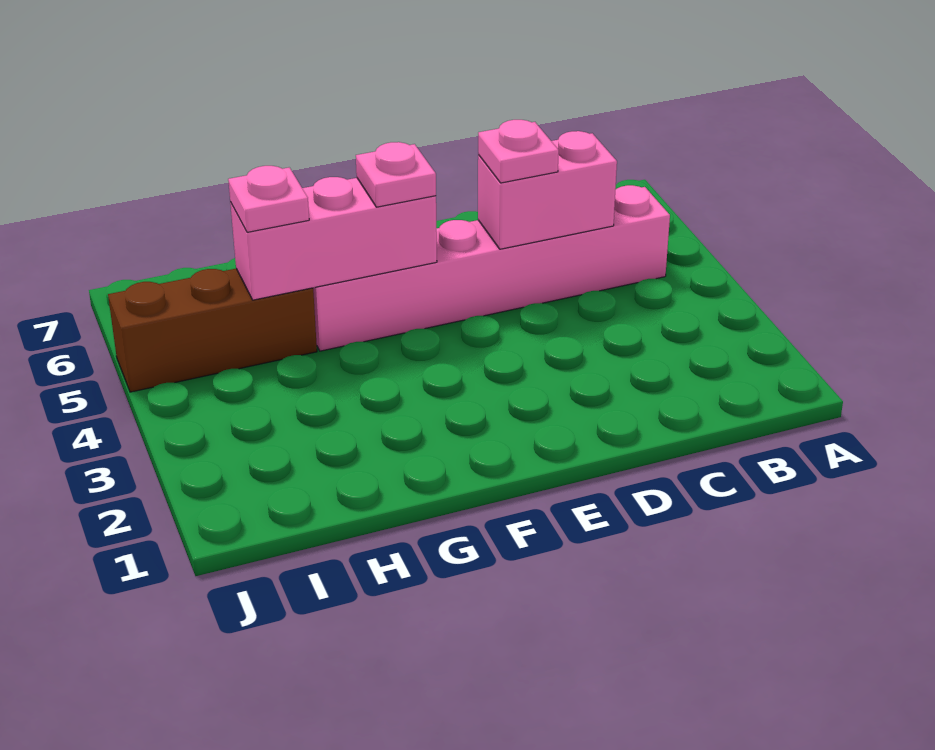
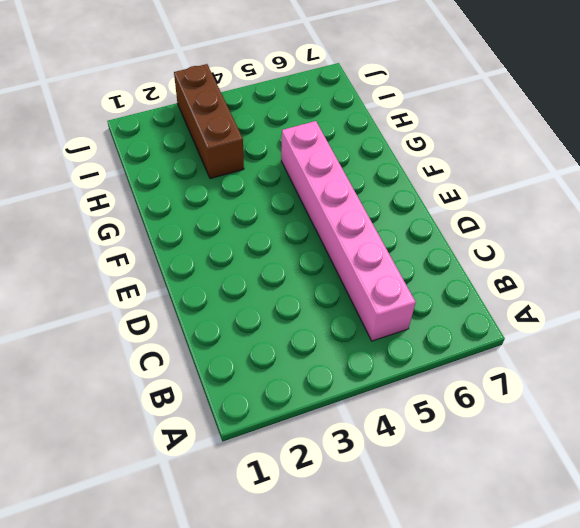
brown brick H3:J3 level 1 -> brown brick H5:J5 level 1
none -> pink brick C5:D5 level 2
none -> pink brick F5:H5 level 2

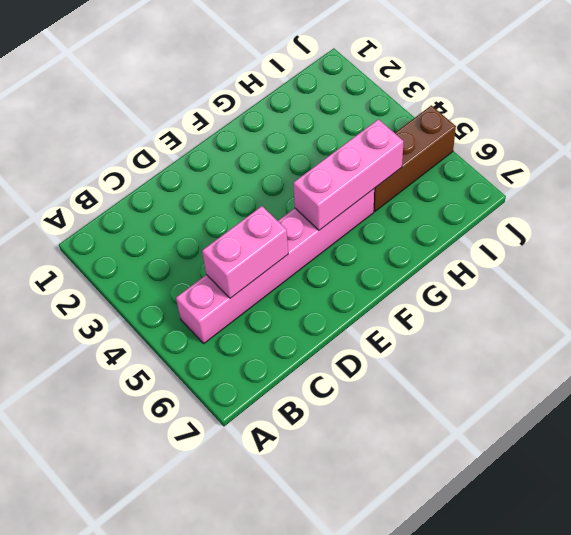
none -> pink plate D5 level 3
none -> pink plate F5 level 3

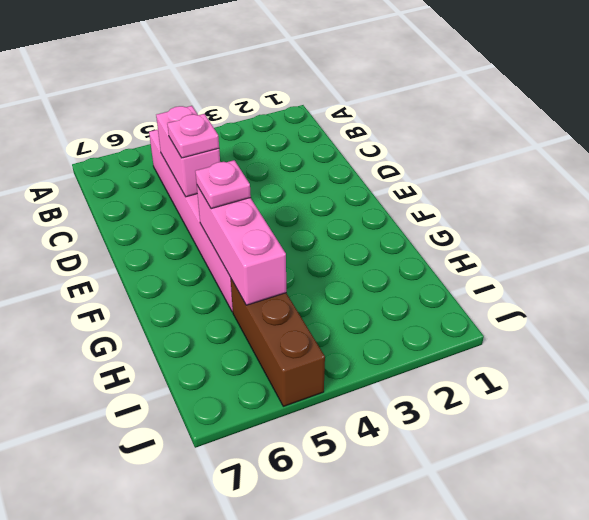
none -> pink plate H5 level 3

